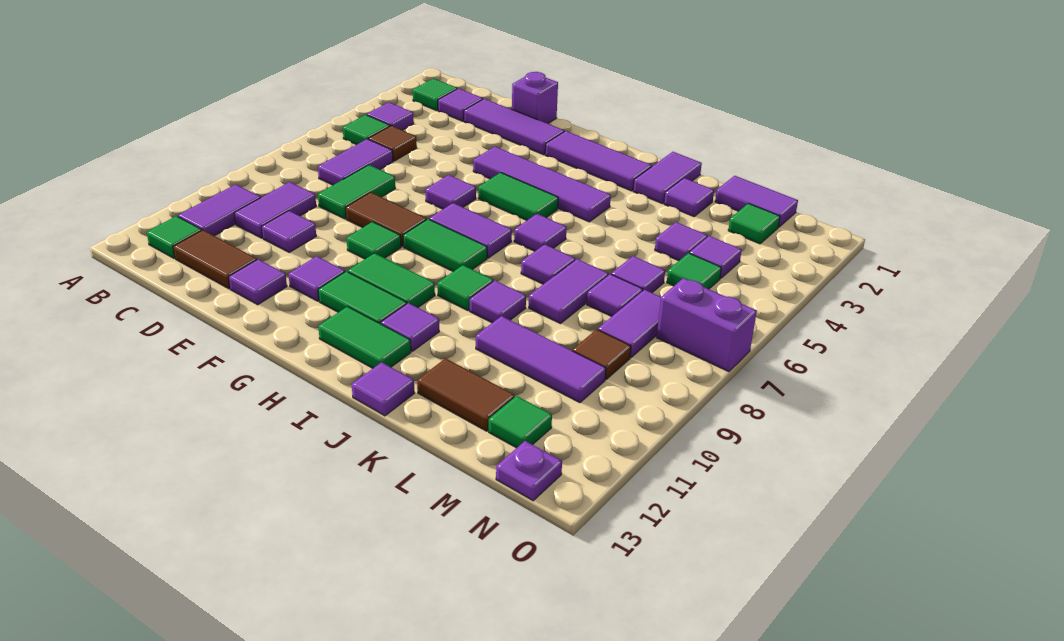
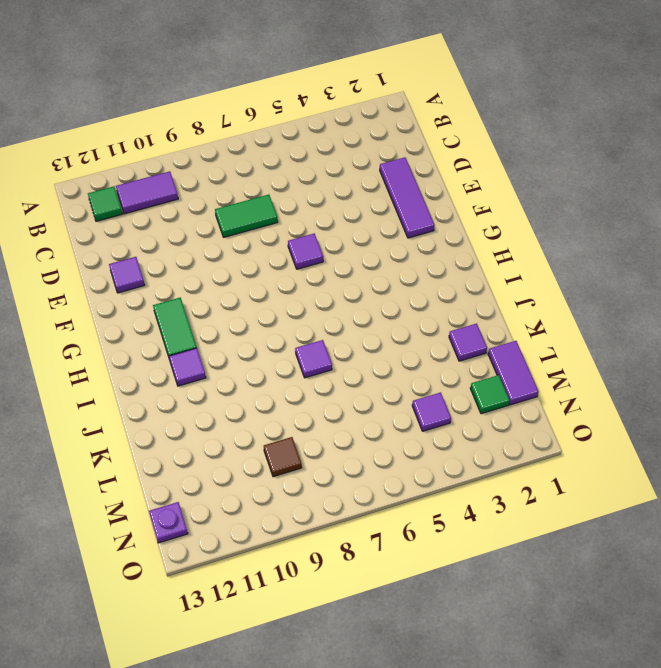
none -> green tile B2 level 1
none -> purple tile B4 level 1
none -> green tile B5 level 1
none -> purple tile C2 level 1

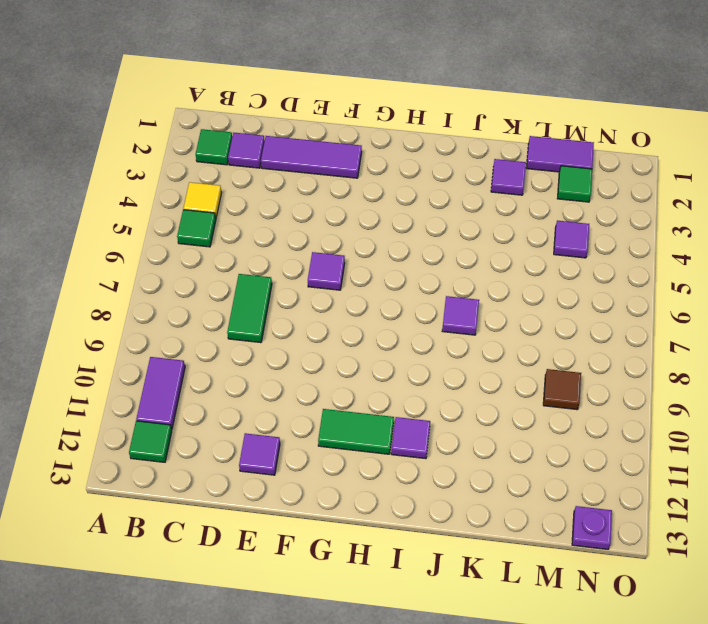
yellow tile B4 level 1 -> purple tile B4 level 1
none -> brown tile C5 level 1
none -> purple tile C6:C7 level 1
none -> purple tile C9:C10 level 1
none -> brown tile C12:D12 level 1

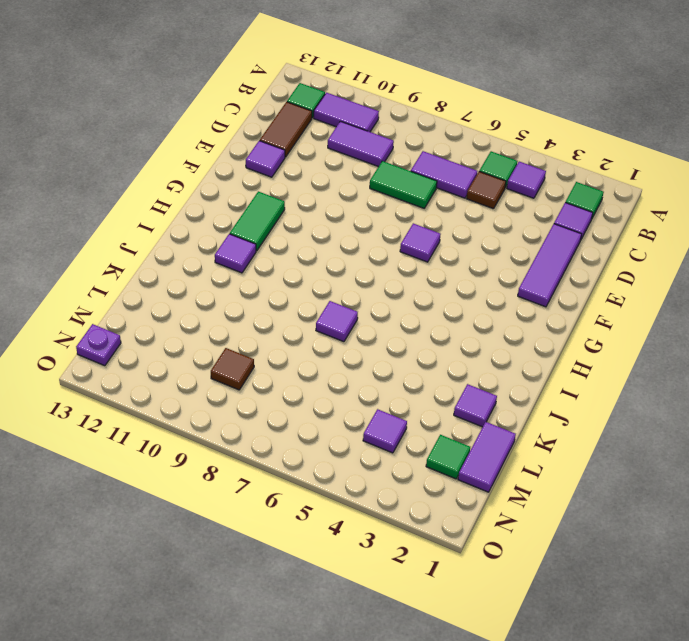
none -> purple tile D10 level 1
none -> purple brick E1 level 1
none -> brown tile E8:F8 level 1
none -> purple tile F4:I4 level 1

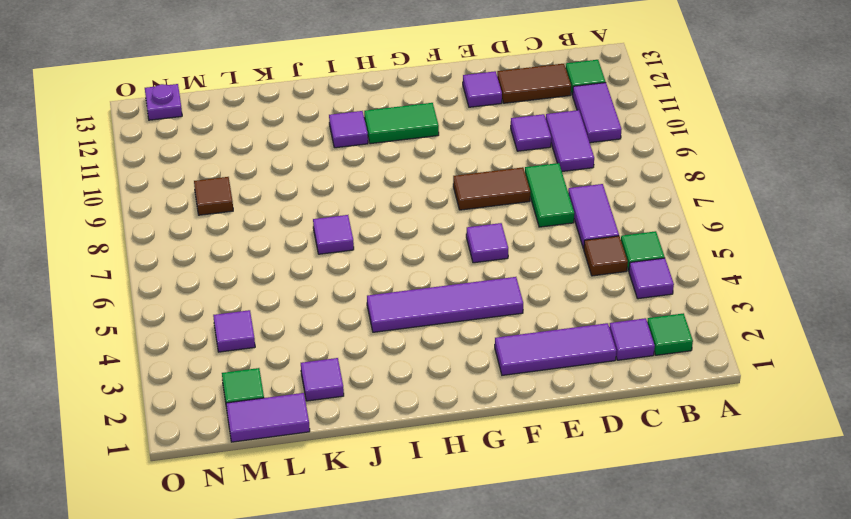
none -> purple brick E1 level 1
none -> green tile F9 level 1
none -> purple tile F11 level 1
none -> purple tile G2:I2 level 1

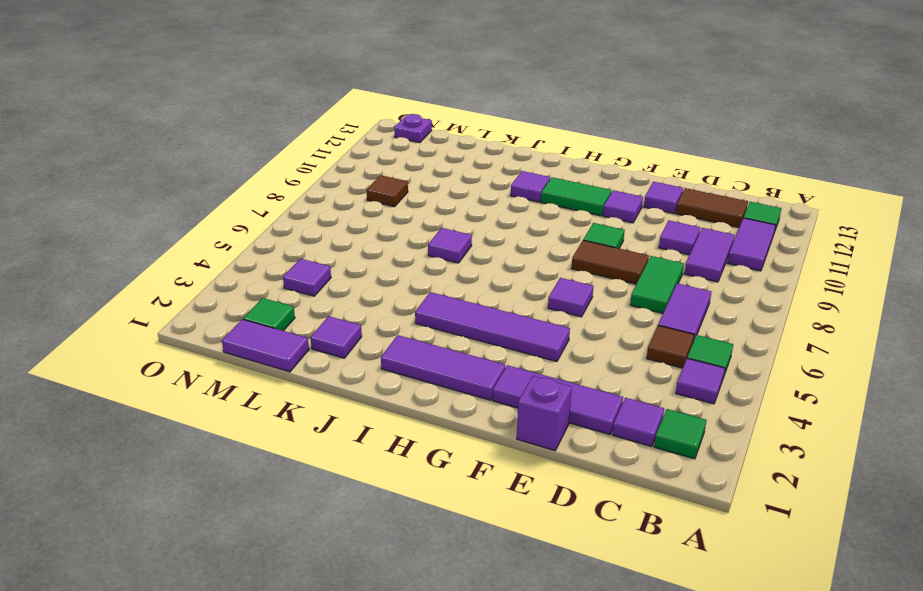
none -> green tile G5:H5 level 1
none -> purple tile G7:H7 level 1
none -> green tile G8:H8 level 1
none -> green tile G10:H10 level 1

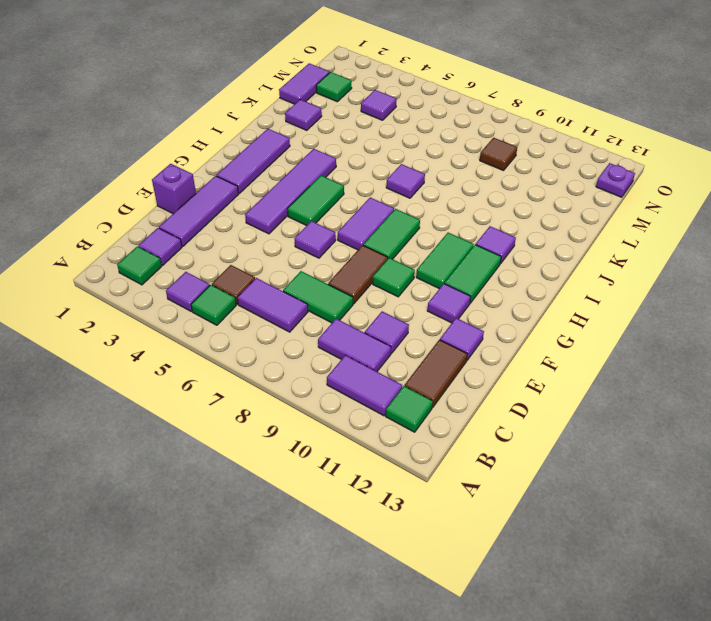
none -> green tile H12:I12 level 1
none -> purple tile I6 level 1
none -> green tile I9 level 1
none -> purple tile J1:J2 level 1

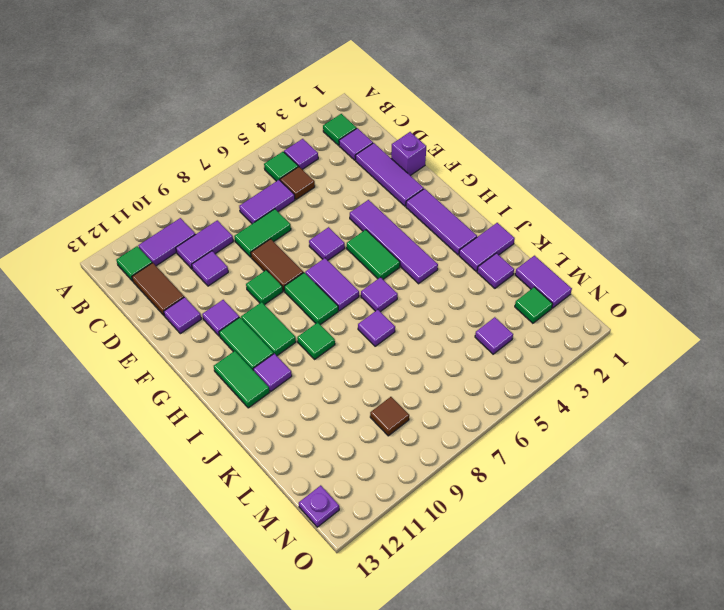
none -> purple tile J9 level 1
none -> purple tile J13 level 1
none -> purple tile K7:K8 level 1
none -> purple tile K10:M10 level 1

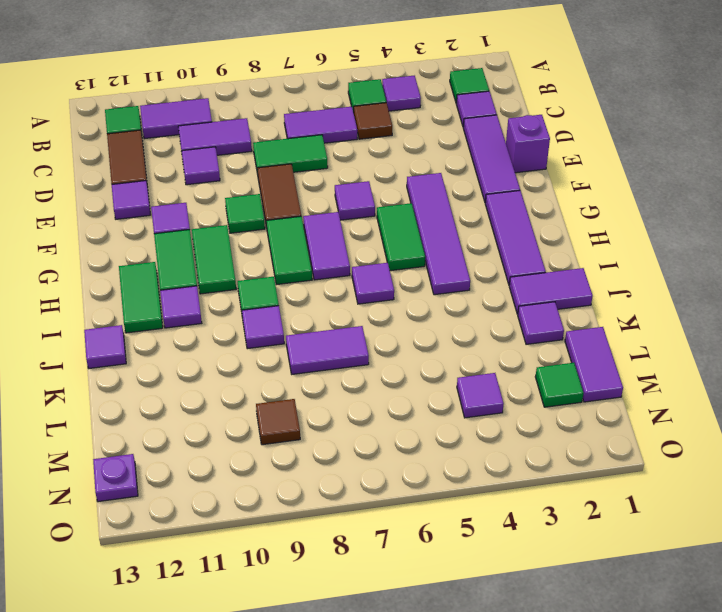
none -> purple tile J7 level 1
none -> purple tile K10:M10 level 1
none -> brown tile K12:L12 level 1
none -> purple tile L4 level 1

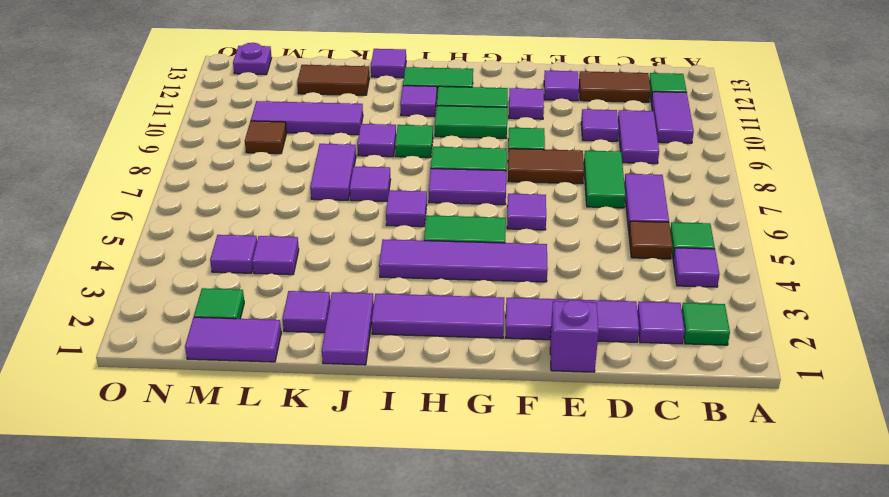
none -> purple tile L6 level 1
none -> purple tile L7 level 1
none -> green tile M5 level 1
none -> purple tile M7:M8 level 1

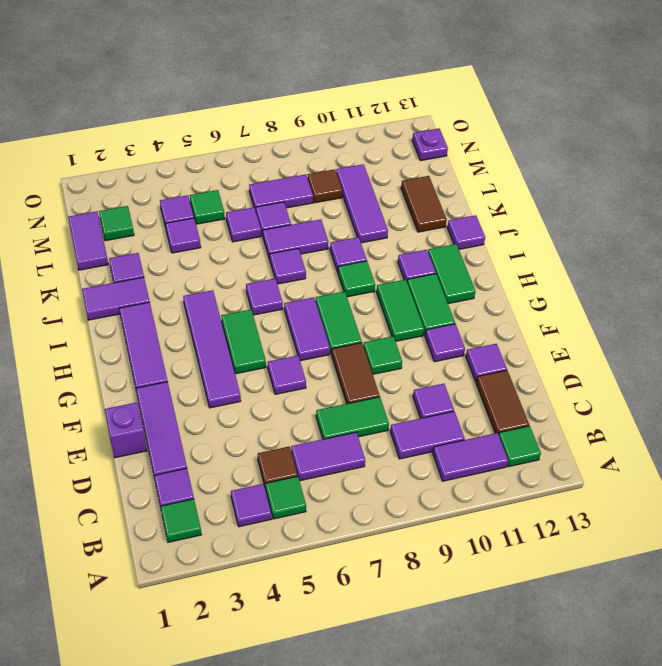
none -> green tile M12 level 1
none -> purple brick N7:O7 level 1

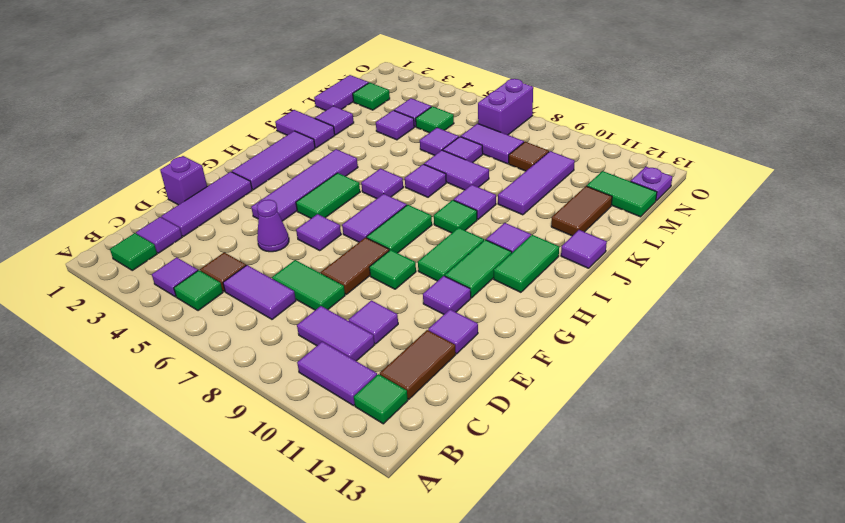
purple cone E5 level 1 -> none
green tile M12:M13 level 1 -> green tile M12 level 1

